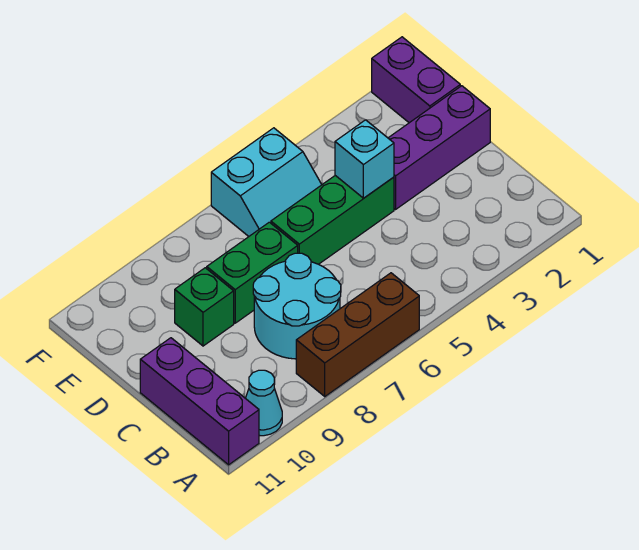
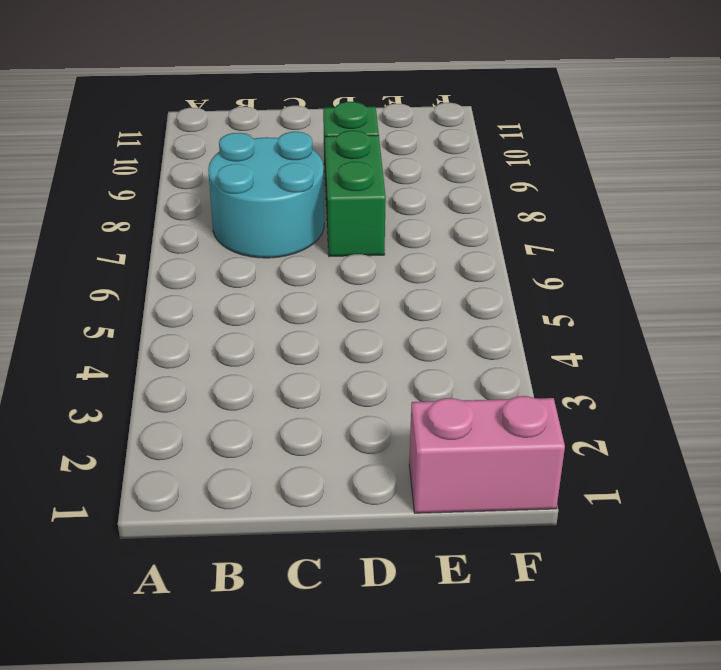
pink brick E1:F1 level 1 -> purple brick E1:F1 level 1
none -> brown brick A6:A8 level 1
none -> cyan cone A10 level 1

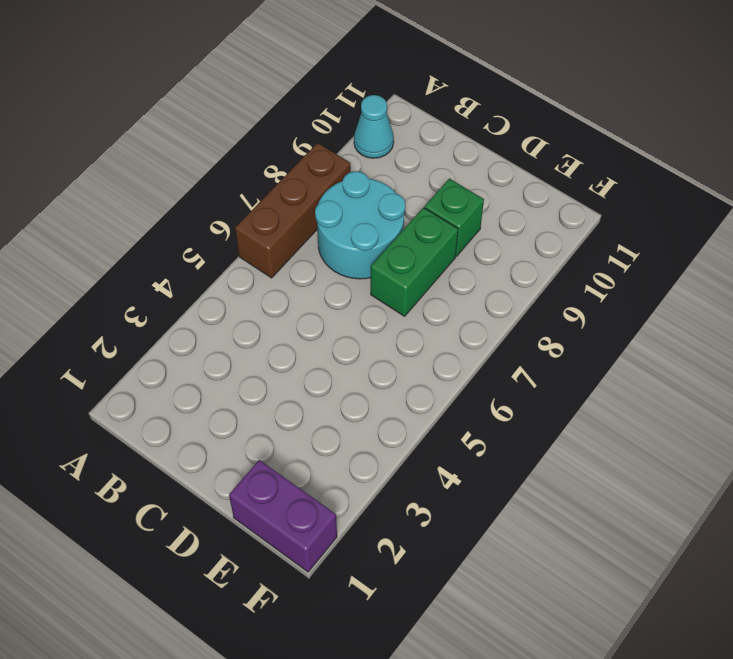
none -> purple brick A11:C11 level 1
none -> purple brick D1:D3 level 1

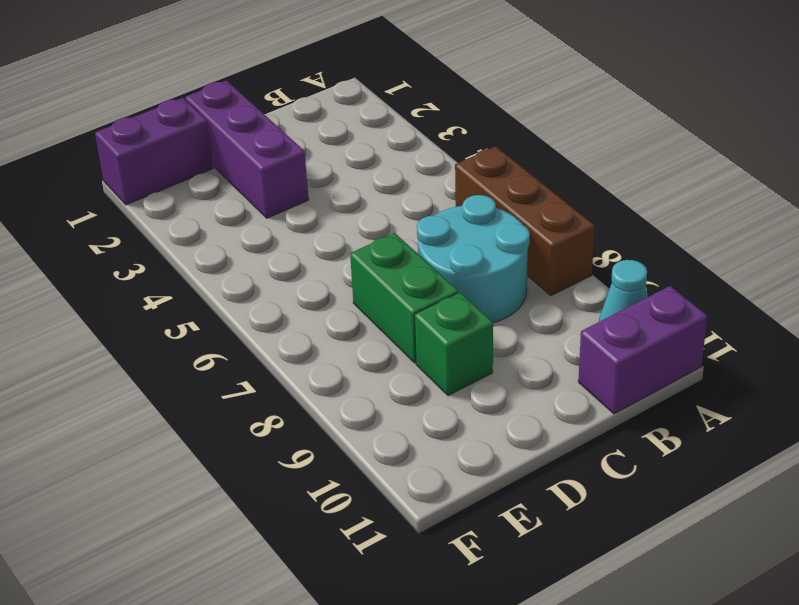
purple brick A11:B11 level 1 -> purple brick A11:C11 level 1
none -> green brick D4:D6 level 1
none -> cyan slope E5:F6 level 1 top F

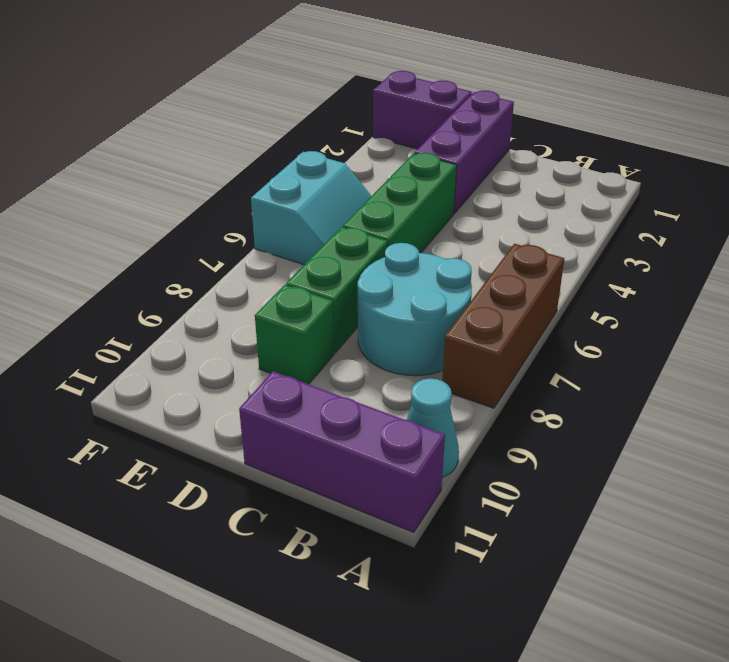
none -> cyan brick D4 level 2

